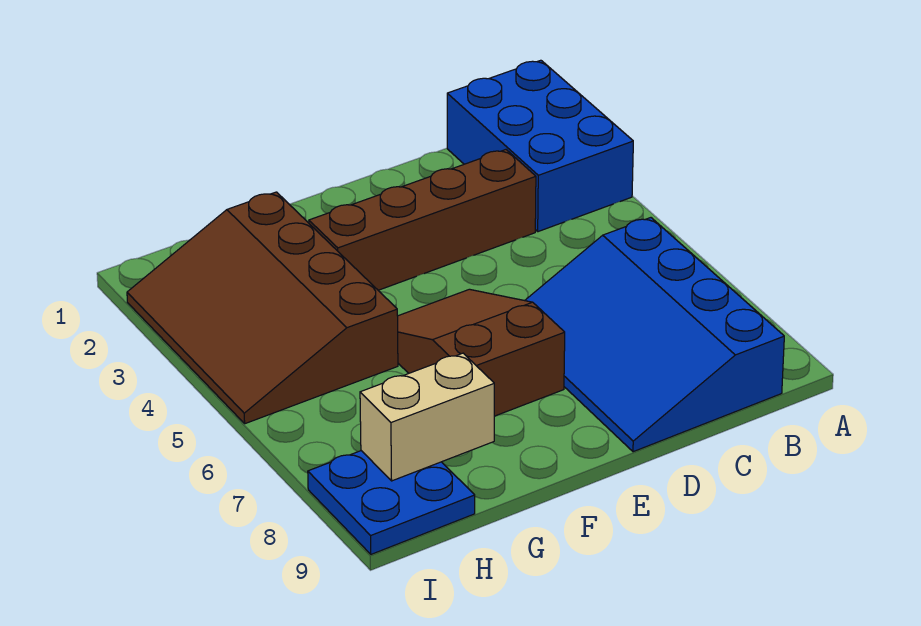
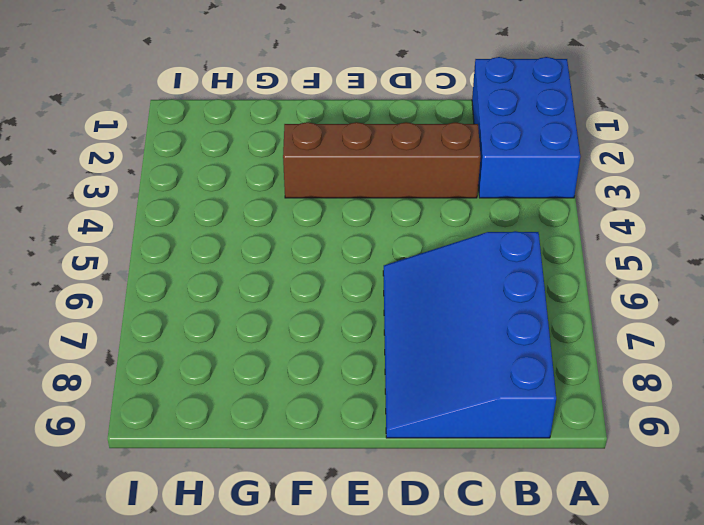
none -> brown slope E5:F7 level 1 top 7
none -> brown slope G2:I5 level 1 top G

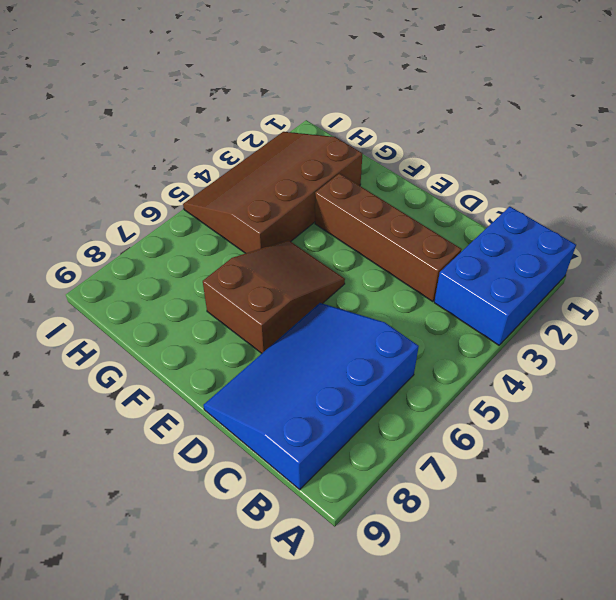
none -> blue plate H8:I9 level 1
none -> tan brick G8:H8 level 2

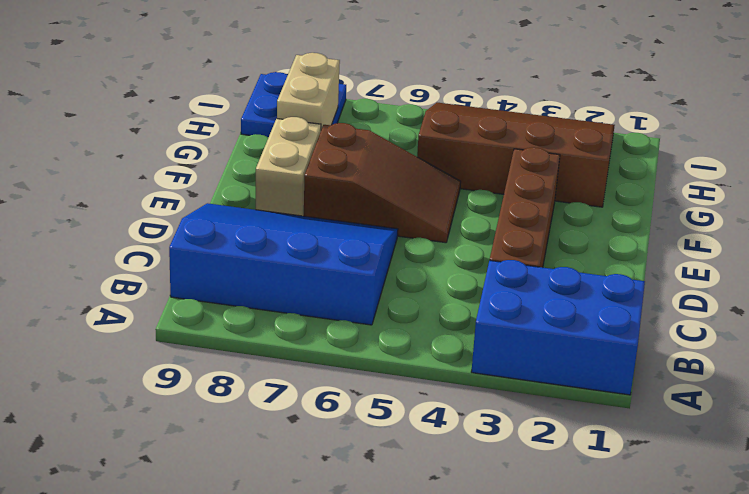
tan brick E8:F8 level 1 -> none

